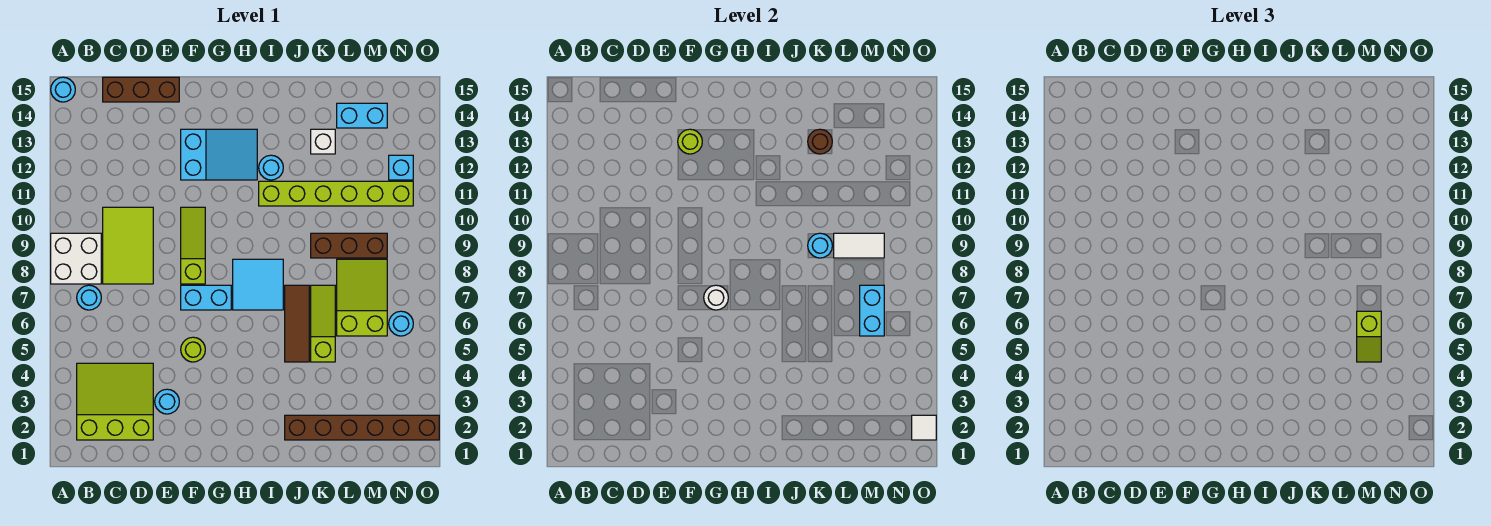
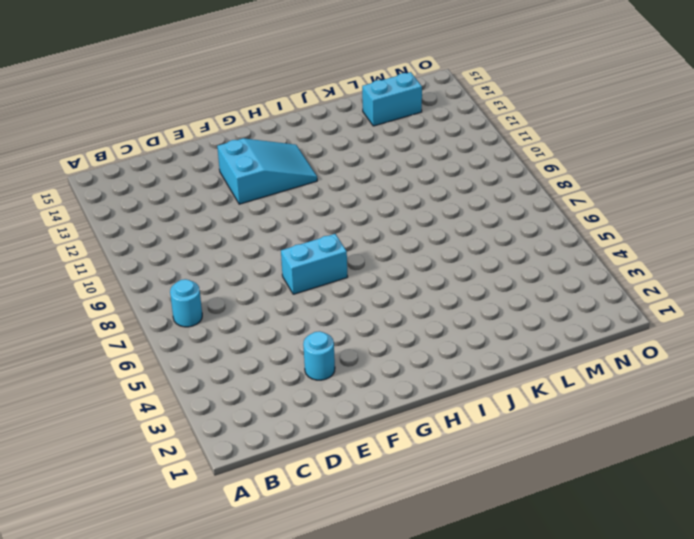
none -> white brick A8:B9 level 1
none -> cyan round brick A15 level 1
none -> lime slope B2:D4 level 1 top 2
none -> lime tile C8:D10 level 1

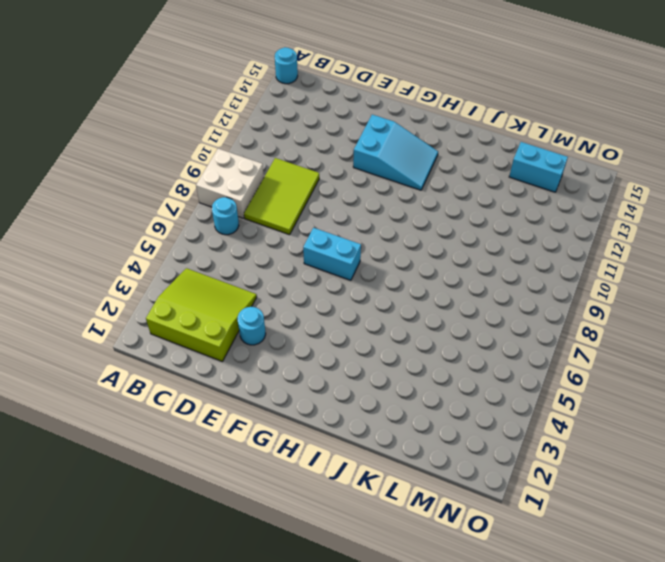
none -> brown brick C15:E15 level 1
none -> lime round brick F5 level 1
none -> lime slope F8:F10 level 1 top 8
none -> cyan tile H7:I8 level 1

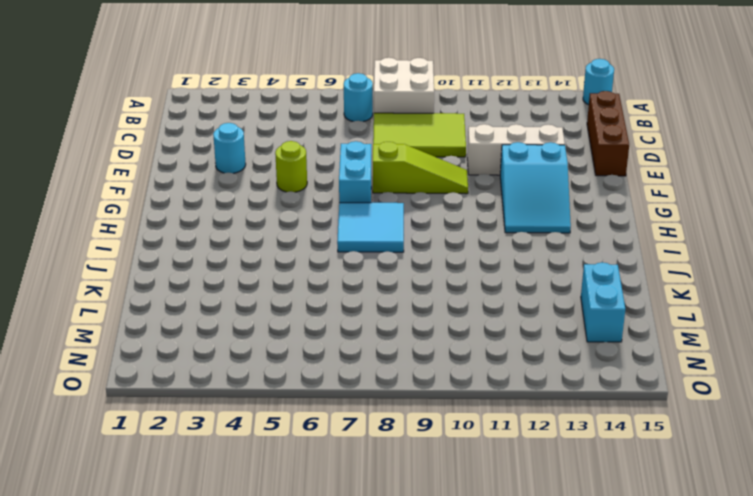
white brick E11:E13 level 1 -> none
none -> lime slope B2:D4 level 1 top 2
none -> lime brick I11:N11 level 1
none -> cyan round brick I12 level 1
none -> brown brick J2:O2 level 1

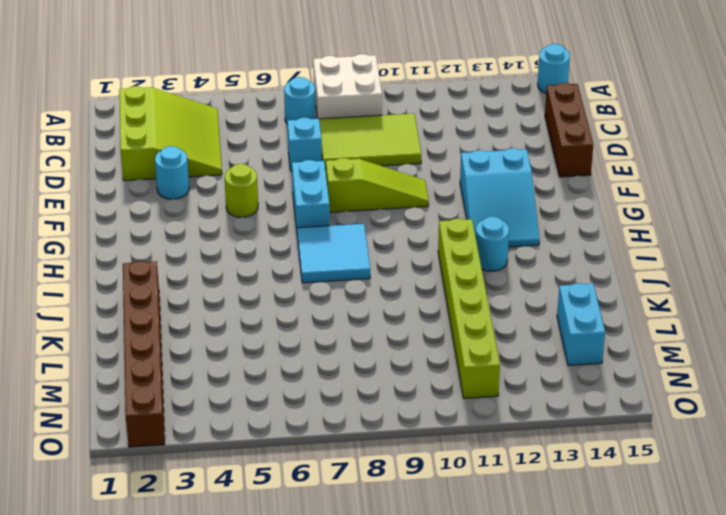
cyan brick D7 level 1 -> cyan brick N12 level 1
none -> brown tile J5:J7 level 1
none -> lime slope K5:K7 level 1 top 5
none -> brown brick K9:M9 level 1
none -> white brick K13 level 1

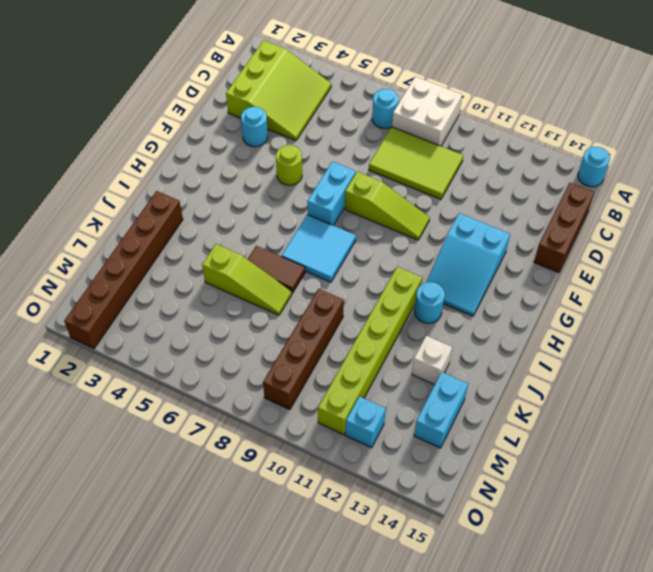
brown tile J6:J7 level 1 -> brown tile J5:J7 level 1
brown brick K9:N9 level 1 -> brown brick K9:M9 level 1
none -> lime slope L6:M8 level 1 top 6
none -> cyan round brick N6 level 1
none -> lime round brick F13 level 2
none -> white round brick G7 level 2

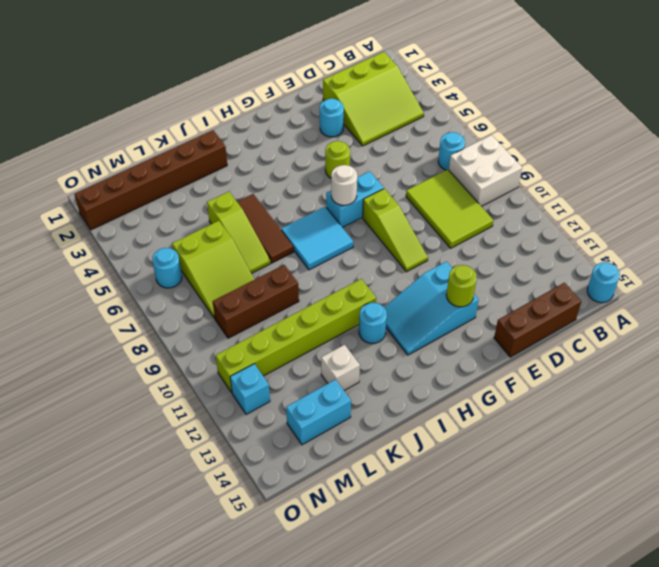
none -> cyan round brick K9 level 2
none -> brown round brick K13 level 2
none -> white tile L9:M9 level 2
none -> cyan brick M6:M7 level 2

